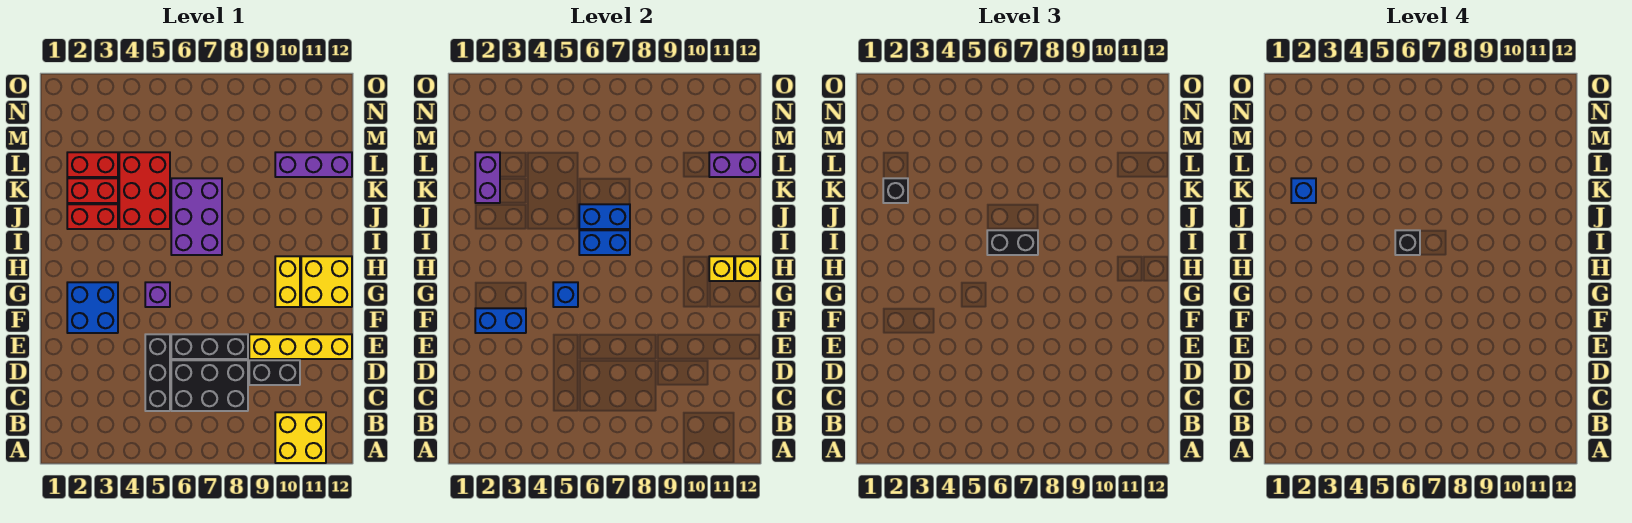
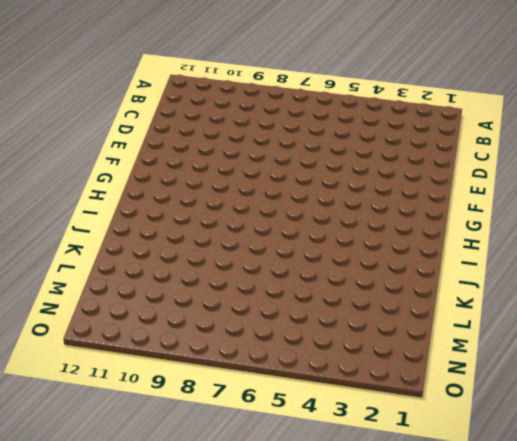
none -> yellow brick A10:B11 level 1
none -> black brick C5:E5 level 1
none -> black brick C6:D8 level 1

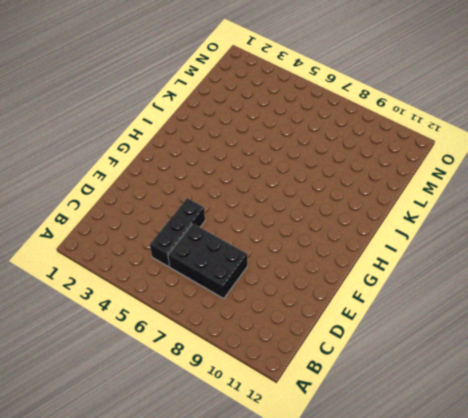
none -> yellow brick A10:B11 level 1
none -> black brick D9:D10 level 1
none -> black brick E6:E8 level 1

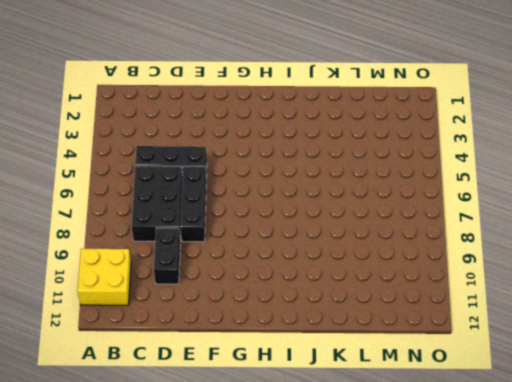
none -> yellow brick E9:E12 level 1
none -> blue brick F2:G3 level 1
none -> purple brick G5 level 1

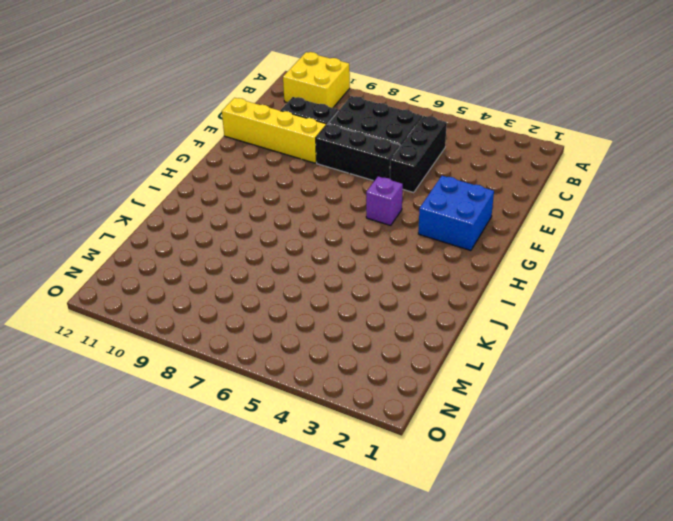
none -> yellow brick G10:H10 level 1
none -> yellow brick G11:H12 level 1
none -> purple brick I6:K7 level 1

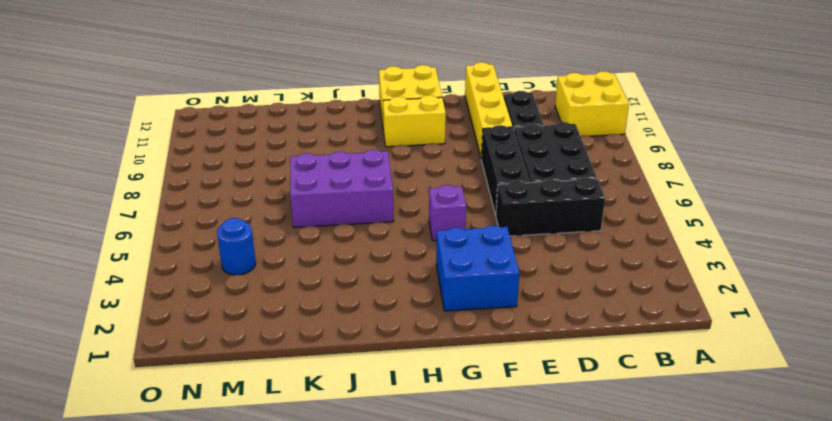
blue round brick M4 level 1 -> none
none -> red brick J2:J3 level 1
none -> red brick J4:L5 level 1
none -> red brick K2:K3 level 1

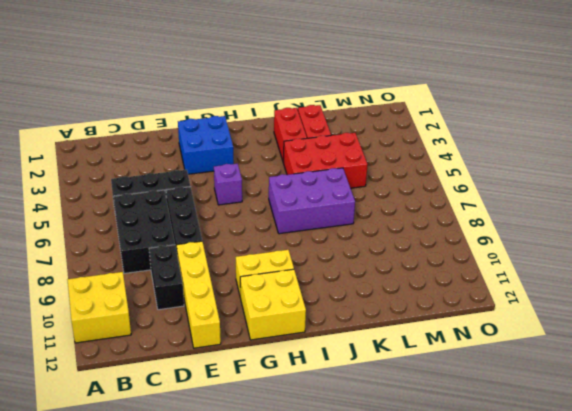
none -> red brick L2:L3 level 1
none -> purple brick L10:L12 level 1
none -> blue brick F2:F3 level 2

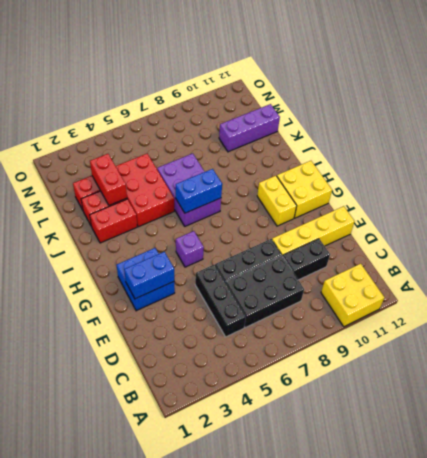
red brick K3:L3 level 2 -> none
none -> blue brick G5 level 2
none -> yellow brick H11 level 2
none -> yellow brick H12 level 2

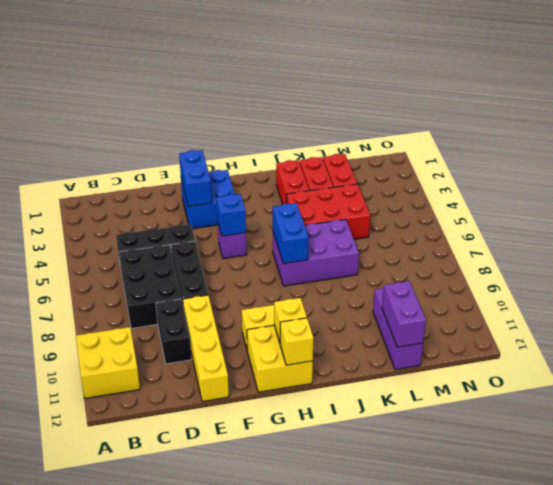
none -> blue brick J6:J7 level 2
none -> purple brick K2:L2 level 2
none -> black brick I6:I7 level 3

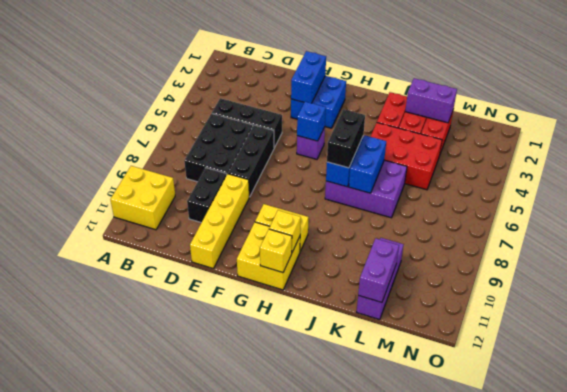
none -> black brick K2 level 3
none -> black brick I6 level 4
none -> blue brick K2 level 4

